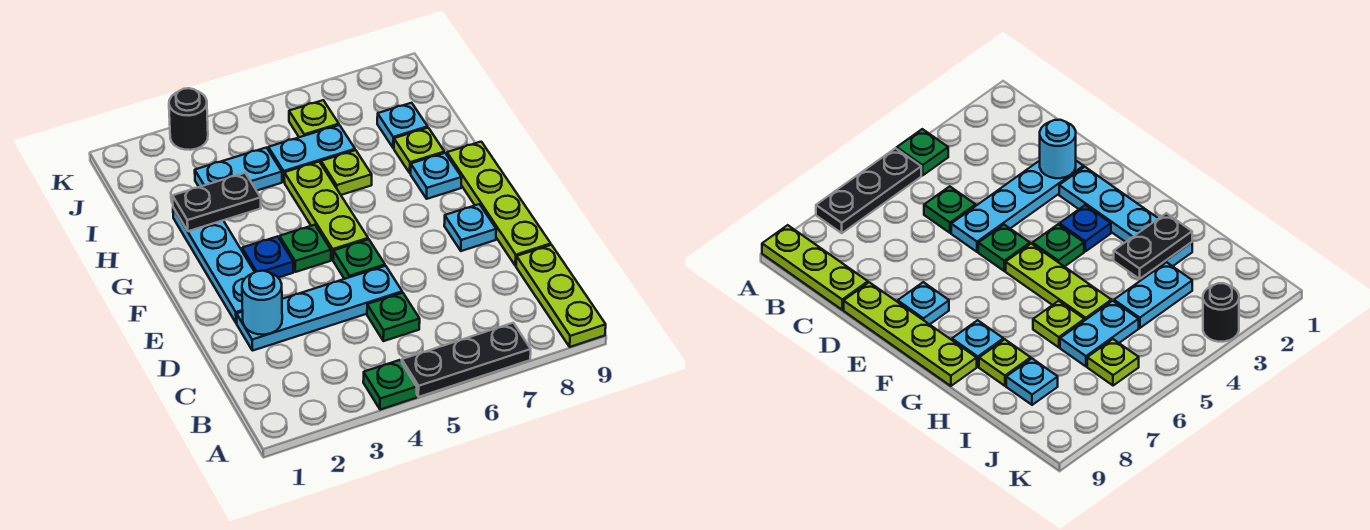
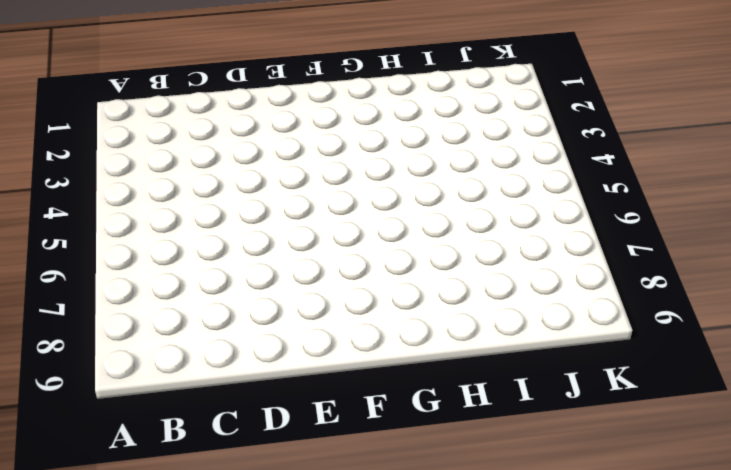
none -> green plate A4 level 1
none -> black plate A5:A7 level 1
none -> lime plate A9:C9 level 1

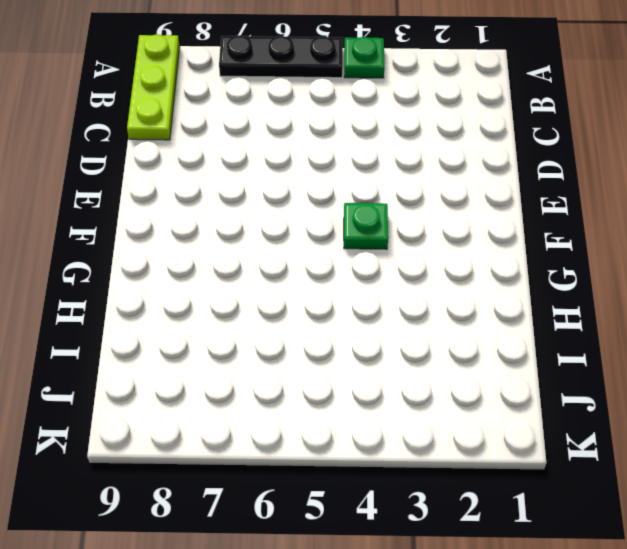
none -> green plate C5 level 1
none -> cyan plate D2:D5 level 1
none -> lime plate D9:G9 level 1

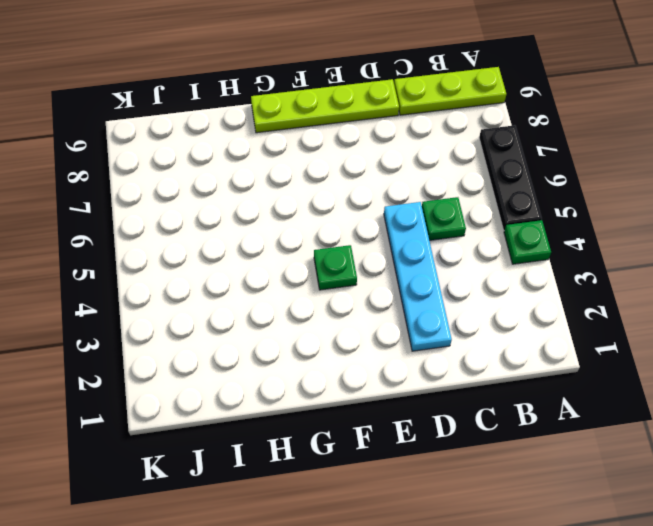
none -> cyan plate E2:H2 level 1
none -> green plate E5 level 1
none -> cyan plate E8 level 1

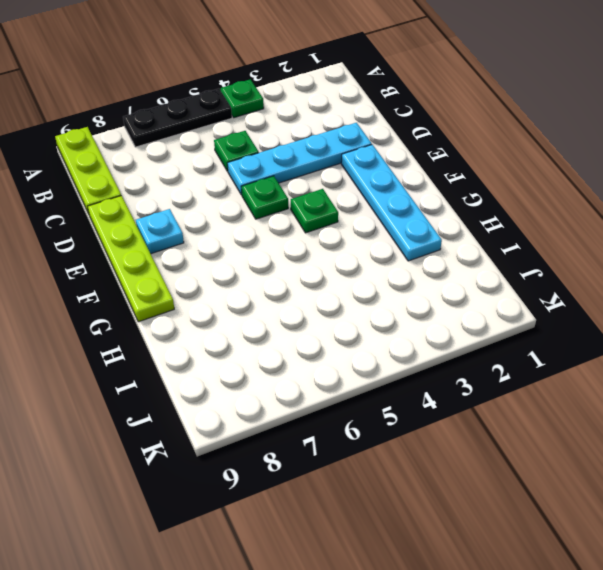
none -> blue plate F3 level 1
none -> lime plate F5:H5 level 1
none -> cyan plate G8 level 1

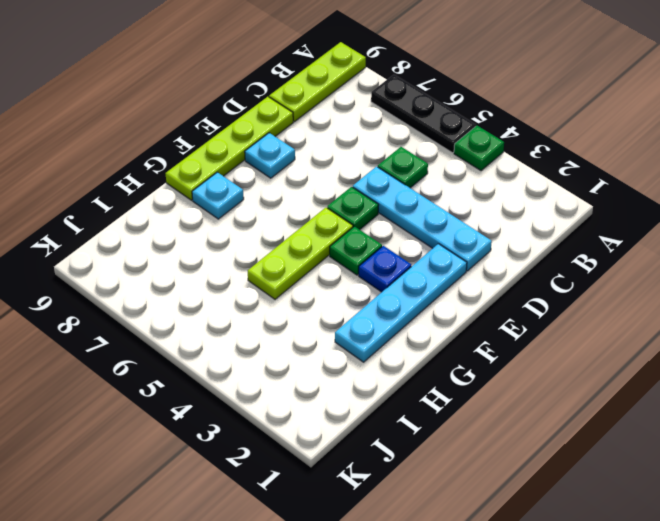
none -> lime plate H6 level 1
none -> lime plate H8 level 1
none -> cyan plate I3:I4 level 1

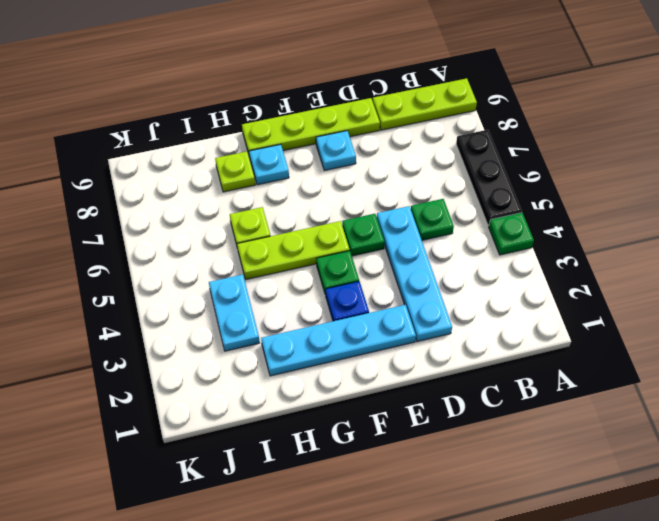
none -> cyan plate I5:I6 level 1
none -> cyan plate I8 level 1
none -> lime plate J6 level 1

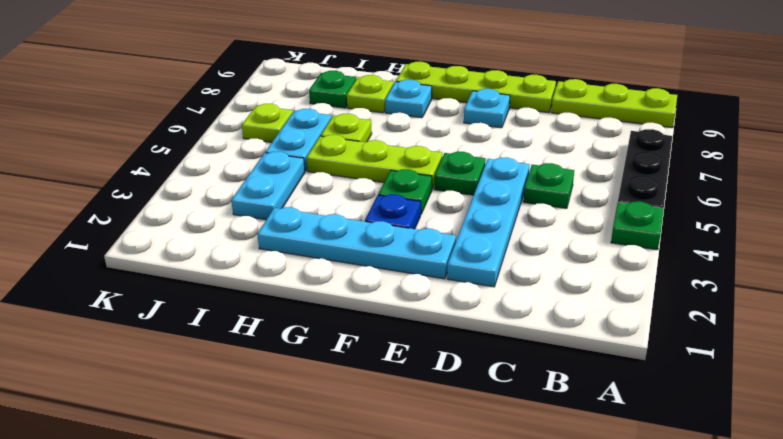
green plate I8 level 1 -> cyan plate I8 level 1
none -> black round brick K3 level 1
none -> cyan round brick D2 level 2
none -> black plate H2:H3 level 2

